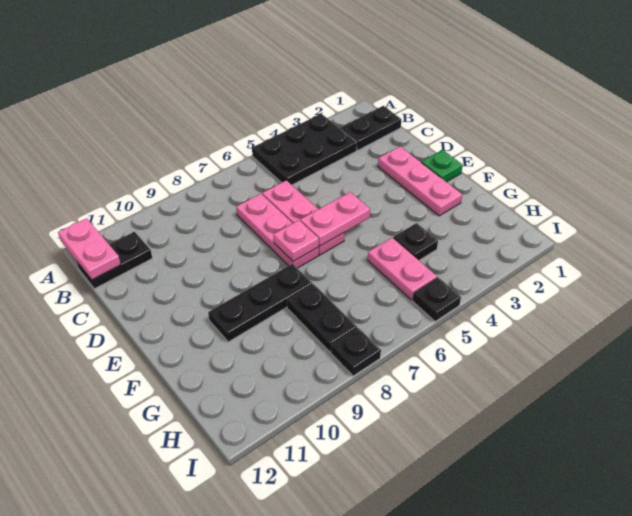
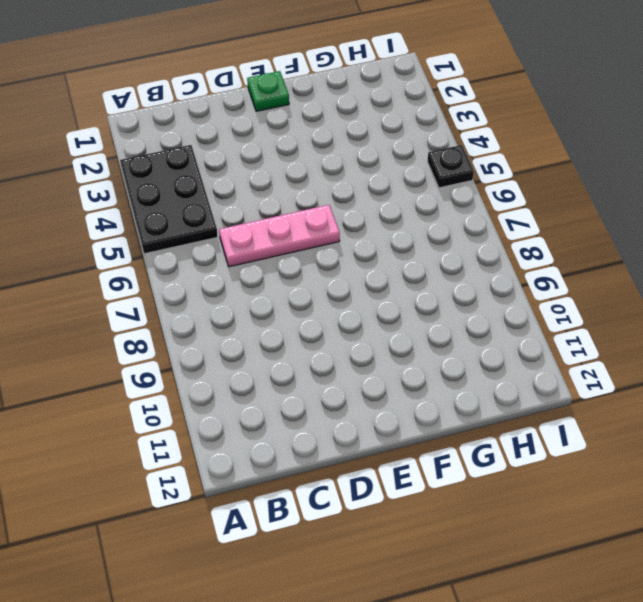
none -> black plate B1:B2 level 1
none -> black plate B11:B12 level 1
none -> pink plate C7:E7 level 1

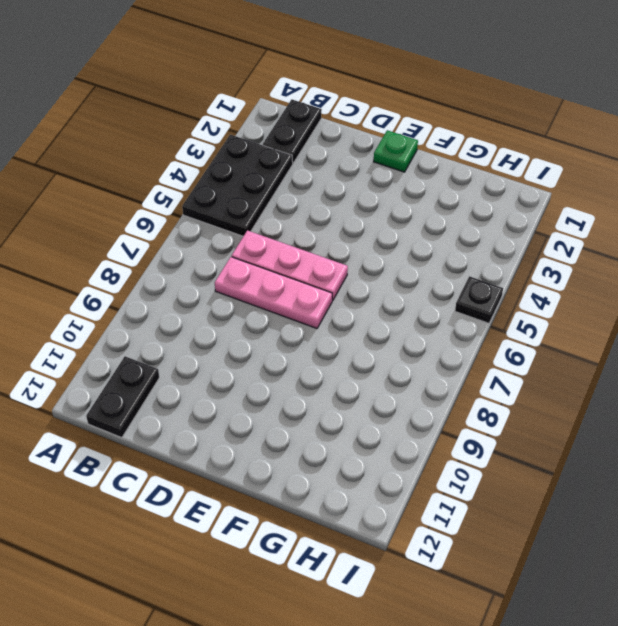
none -> pink plate D2:F2 level 1
none -> black plate F8:F10 level 1
none -> black plate G4 level 1

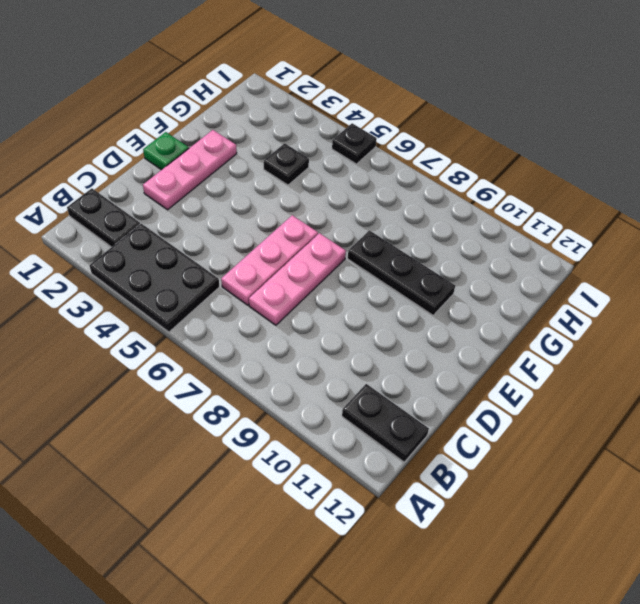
none -> pink plate G5:H5 level 1
none -> black plate G8:H8 level 1
none -> black plate I8 level 1

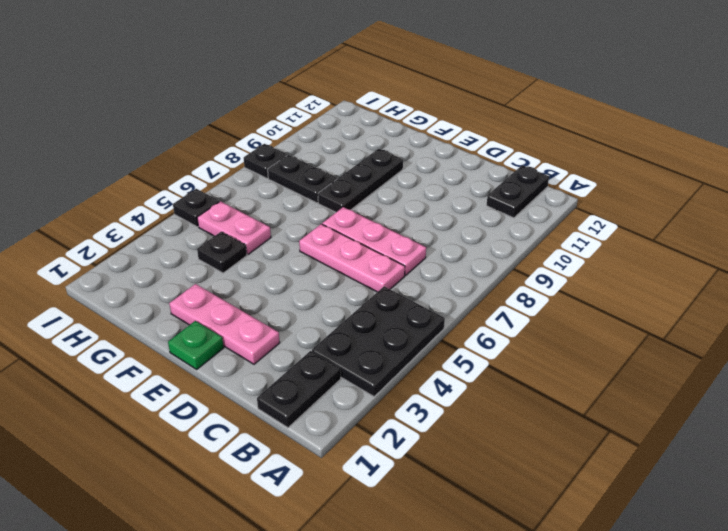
none -> pink plate A12:B12 level 2
none -> pink plate E5:E6 level 2
none -> pink plate E7 level 2

